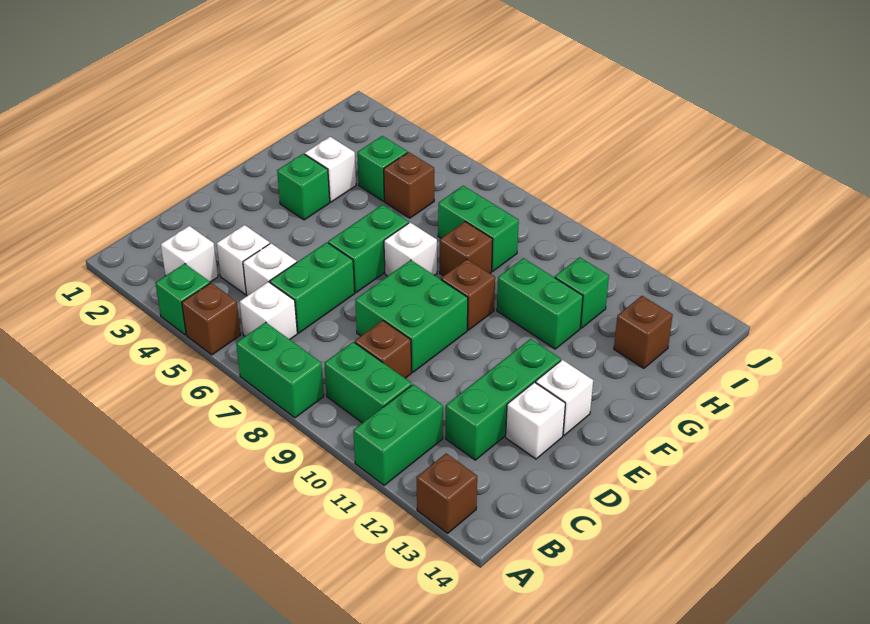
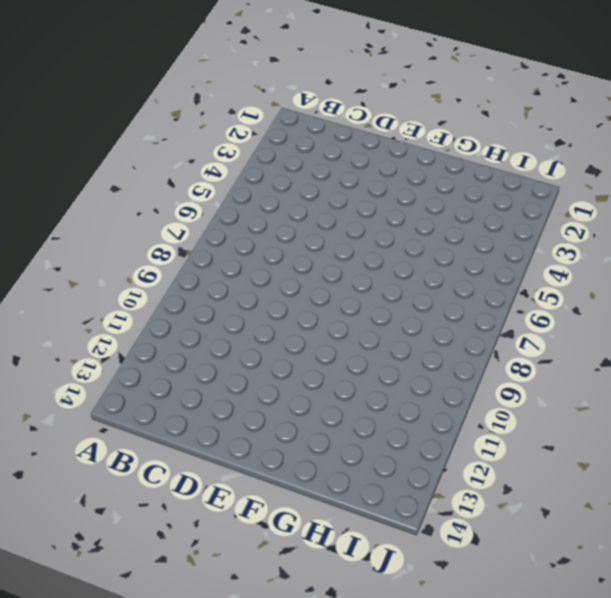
none -> green brick A4 level 1
none -> brown brick A5 level 1
none -> green brick A7:A8 level 1

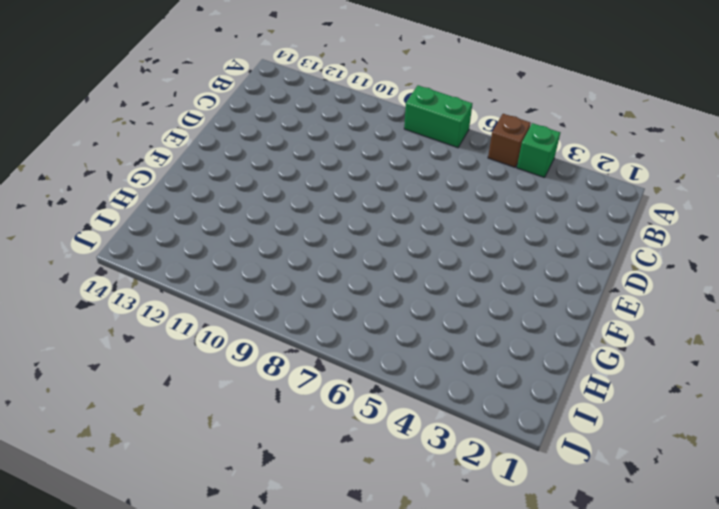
none -> green brick A11:B11 level 1
none -> brown brick A13 level 1
none -> white brick B3 level 1

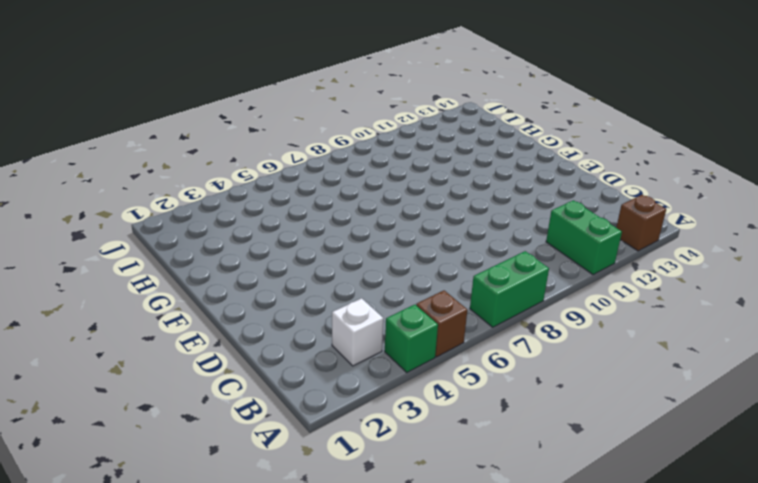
none -> white brick B6 level 1
none -> green brick B9:B10 level 1
none -> white brick C4 level 1

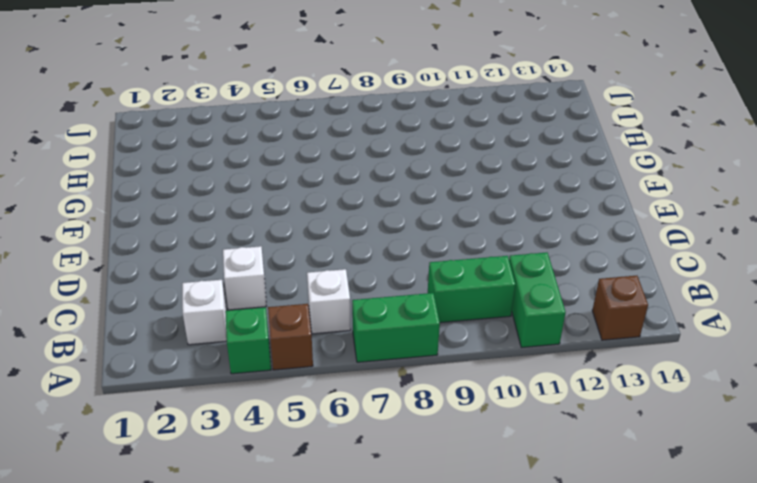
none -> white brick C5 level 1
none -> green brick C6:D6 level 1
none -> brown brick C9 level 1

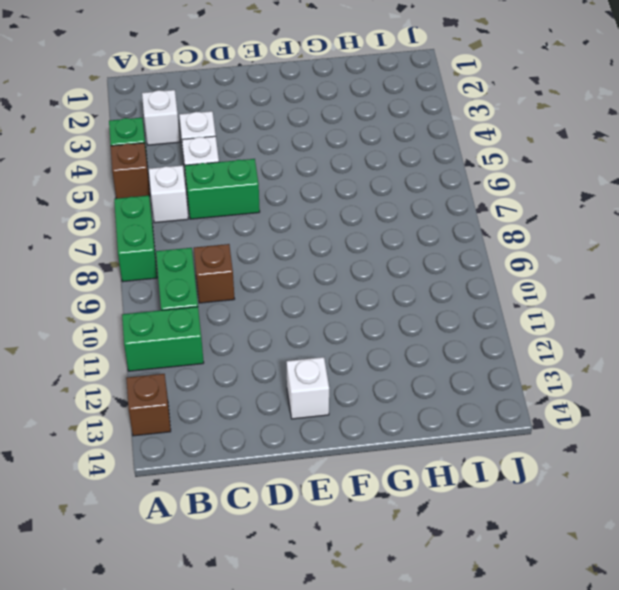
none -> green brick C12:E12 level 1
none -> green brick D8:E9 level 1
none -> white brick D13 level 1

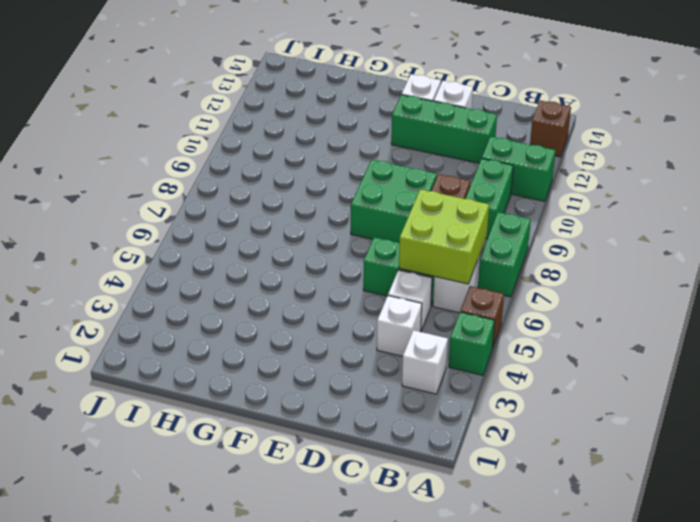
lime brick B6:C7 level 2 -> none
none -> green brick E6:F6 level 1
none -> green brick F3 level 1
none -> white brick F7 level 1

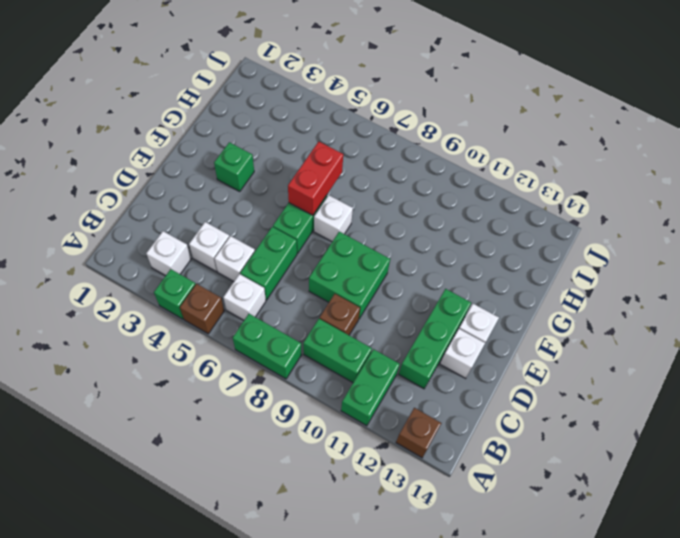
red brick F6:G6 level 2 -> none
none -> brown brick F9 level 1
none -> white brick G3 level 1
none -> brown brick G8 level 1

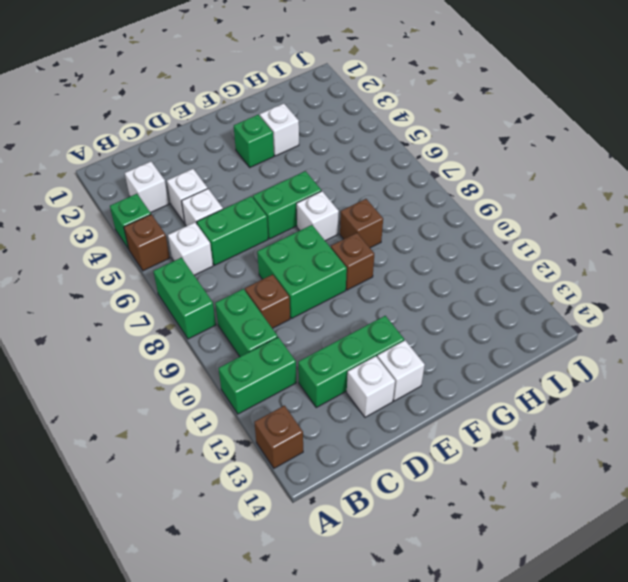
none -> green brick G10:G11 level 1
none -> green brick H4 level 1
none -> brown brick H5 level 1

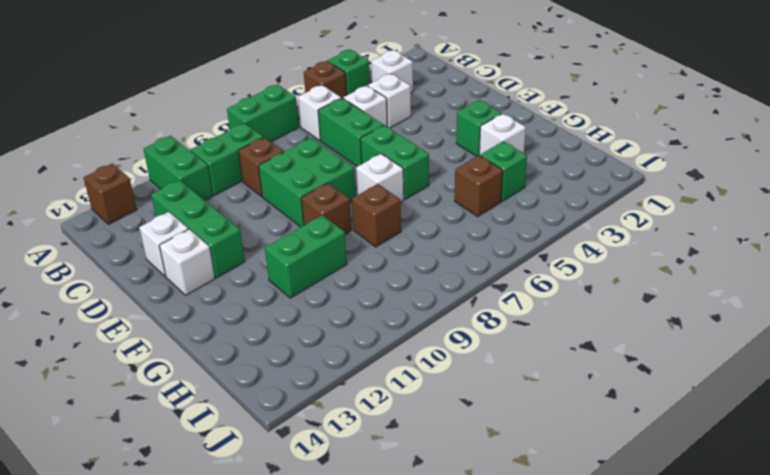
none -> green brick H7:H8 level 1
none -> green brick H11 level 1
none -> brown brick H13 level 1

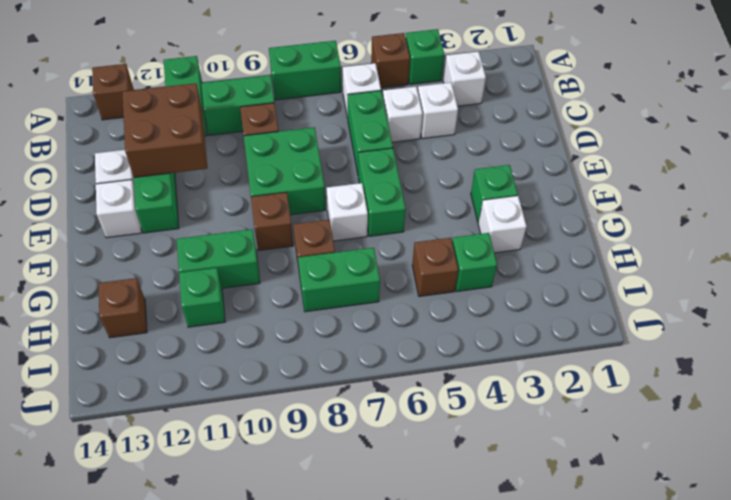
brown brick C11:D12 level 2 -> none

